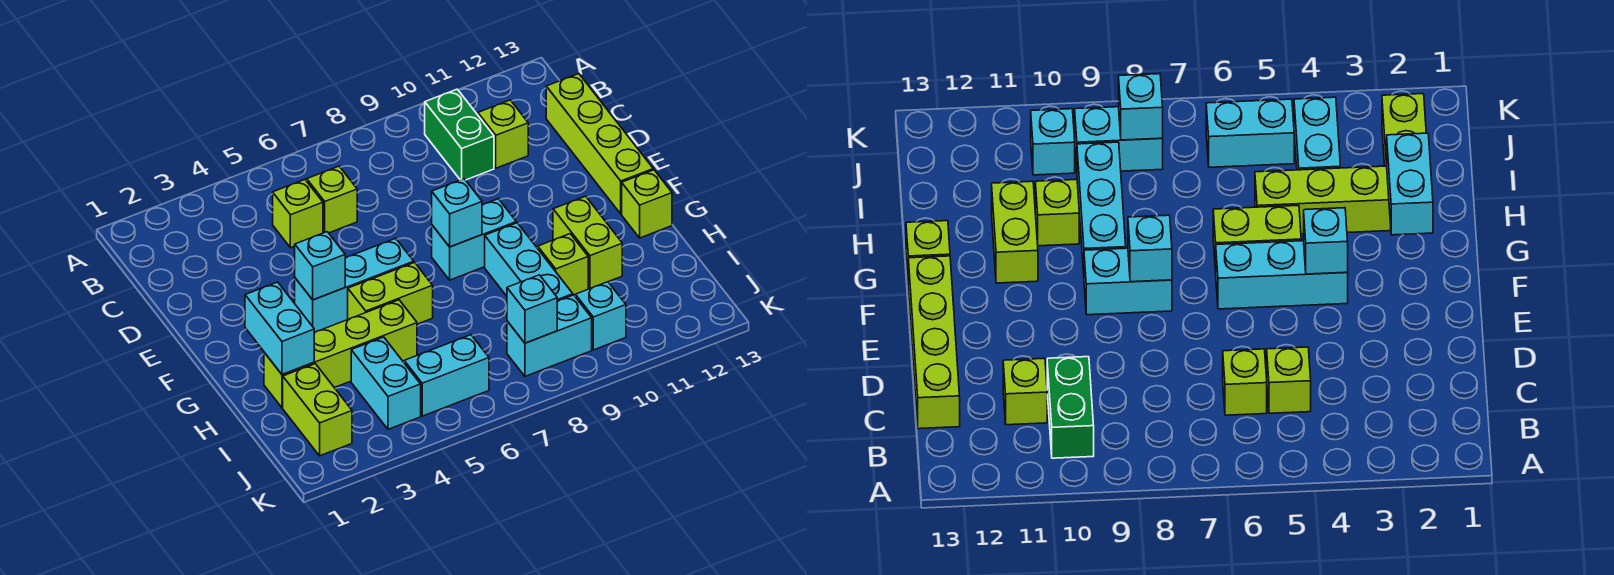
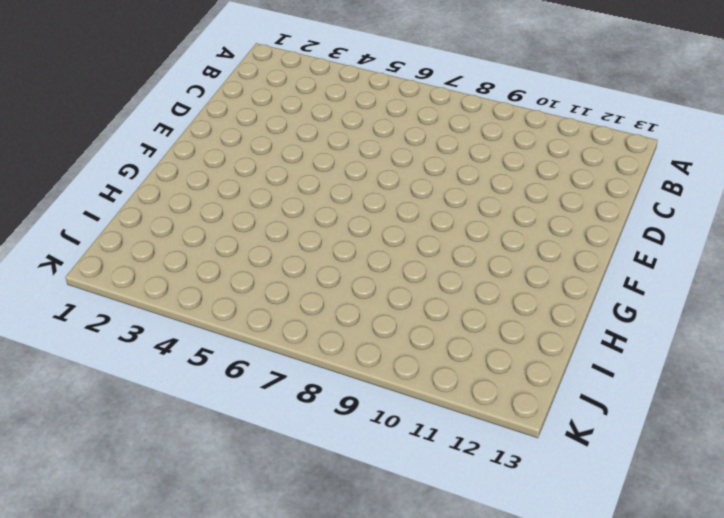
none -> green brick B10:C10 level 1
none -> lime brick C5 level 1
none -> lime brick C6 level 1

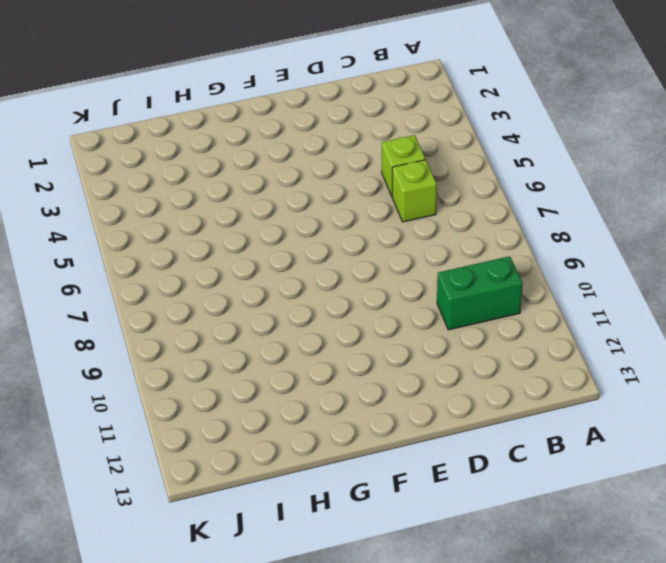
none -> lime brick C11 level 1
none -> lime brick C13:F13 level 1
none -> cyan brick F4:F6 level 1

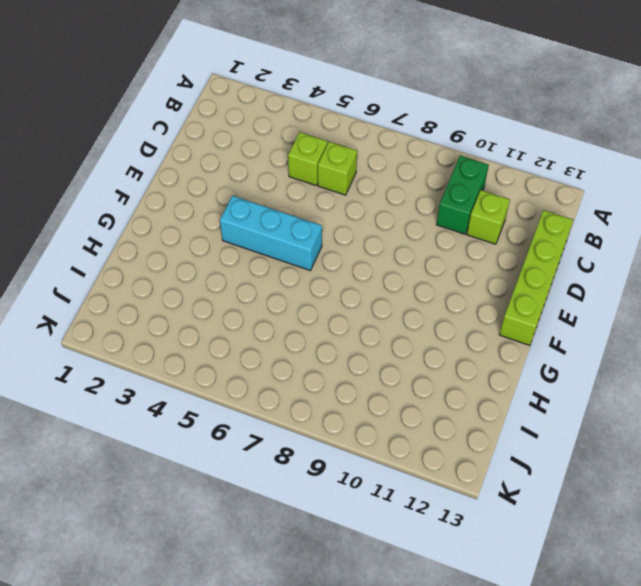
none -> cyan brick F8:F9 level 1
none -> lime brick G5:G6 level 1
none -> cyan brick G9:I9 level 1

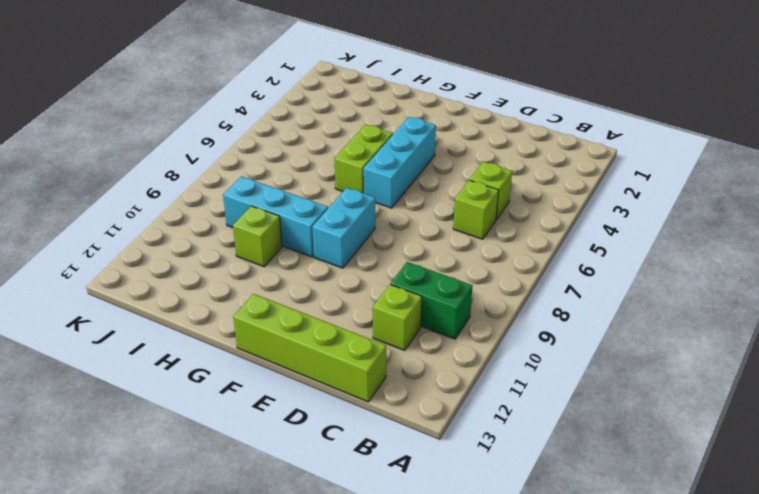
none -> lime brick G11:H11 level 1
none -> lime brick G13 level 1
none -> lime brick H2:H5 level 1

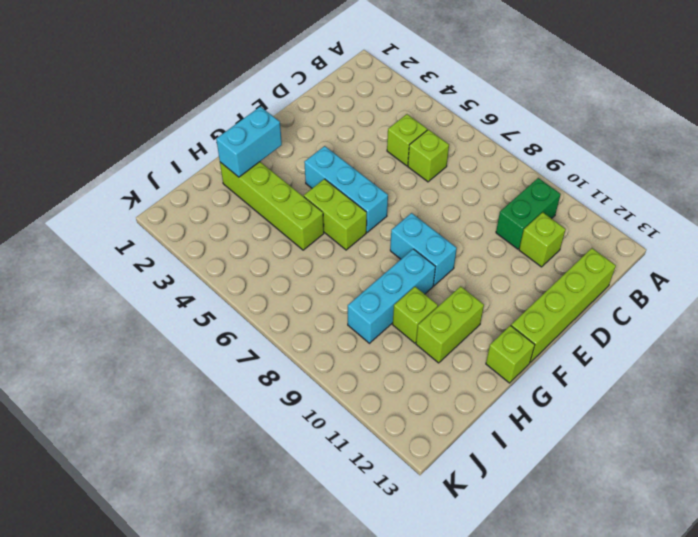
none -> lime brick I2:J2 level 1
none -> cyan brick I4:J4 level 1
none -> cyan brick J5:J6 level 1

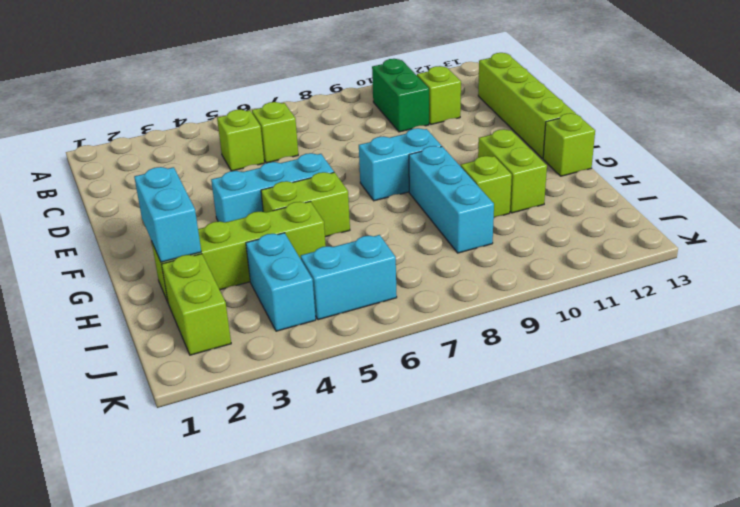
none -> cyan brick J8:J9 level 1
none -> cyan brick J10 level 1
none -> cyan brick F4 level 2

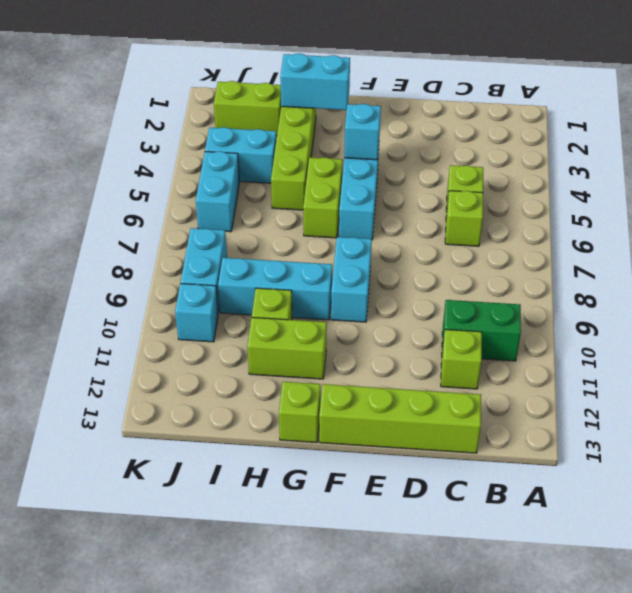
none -> cyan brick F8 level 2
none -> cyan brick J8 level 2

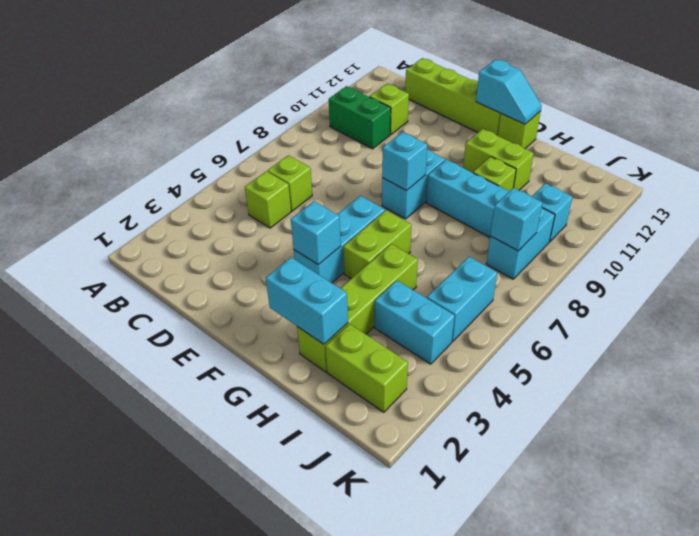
cyan slope F13:G13 level 2 top F -> none

